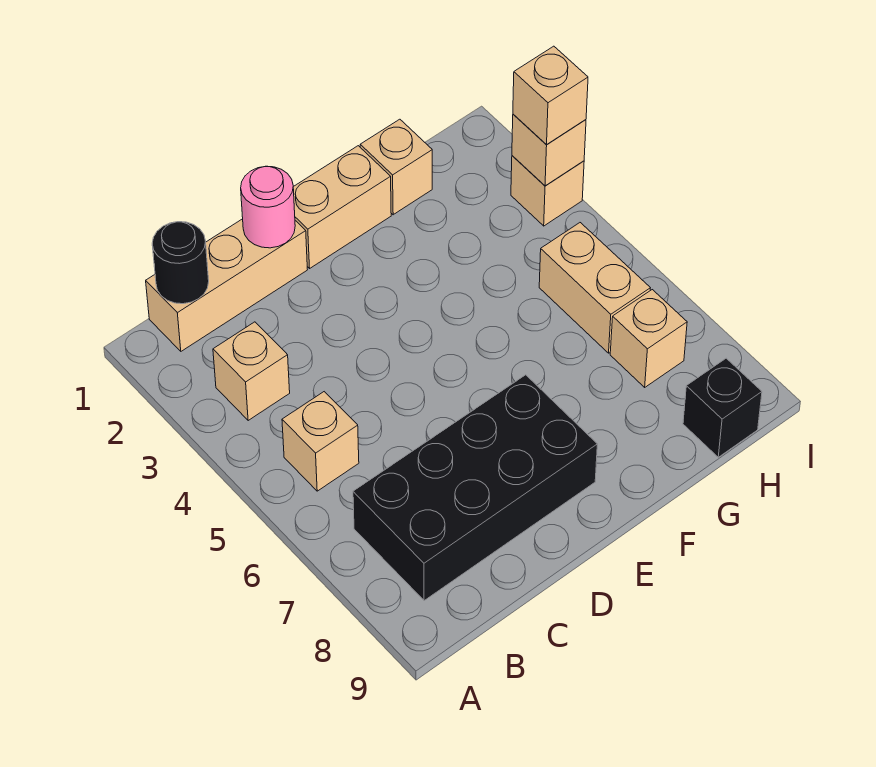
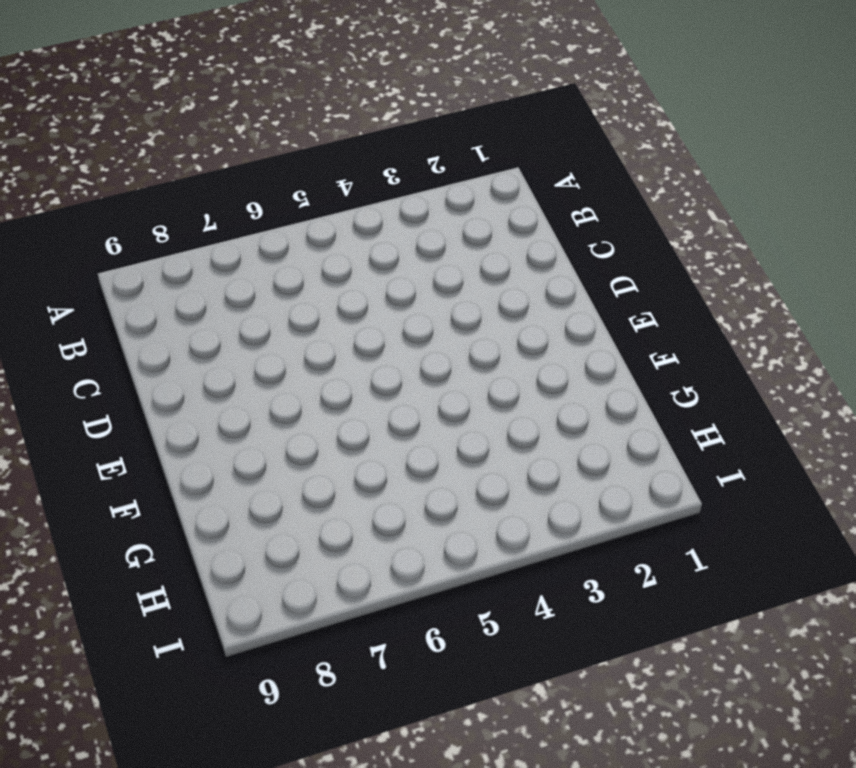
none -> tan brick B1:D1 level 1
none -> tan brick B3 level 1
none -> tan brick B5 level 1

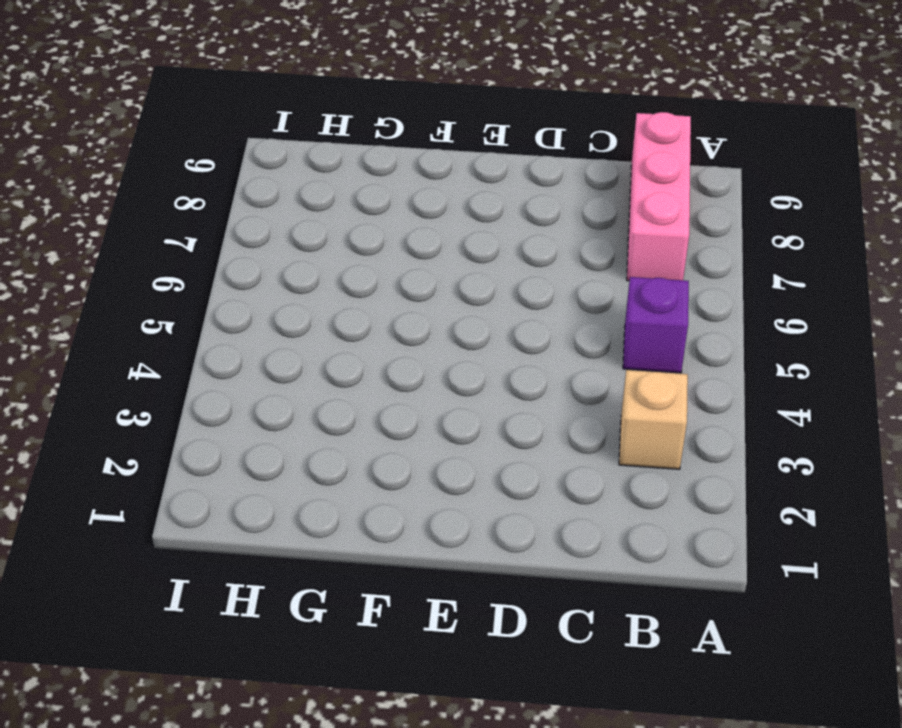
purple brick B5 level 1 -> tan brick B5 level 1
pink brick B7:B9 level 1 -> black brick B7:E8 level 1
none -> tan brick B1:D1 level 1
none -> tan brick E1:F1 level 1
none -> tan brick G1 level 1

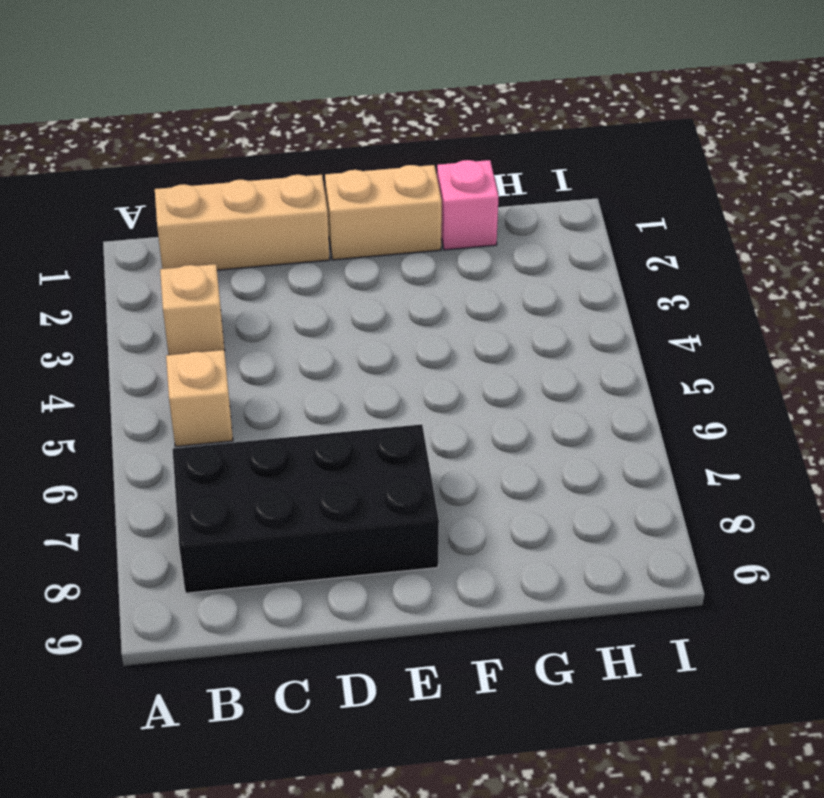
pink brick G1 level 1 -> tan brick G1 level 1
none -> tan brick H5:H6 level 1
none -> tan brick H7 level 1
none -> black brick H9 level 1

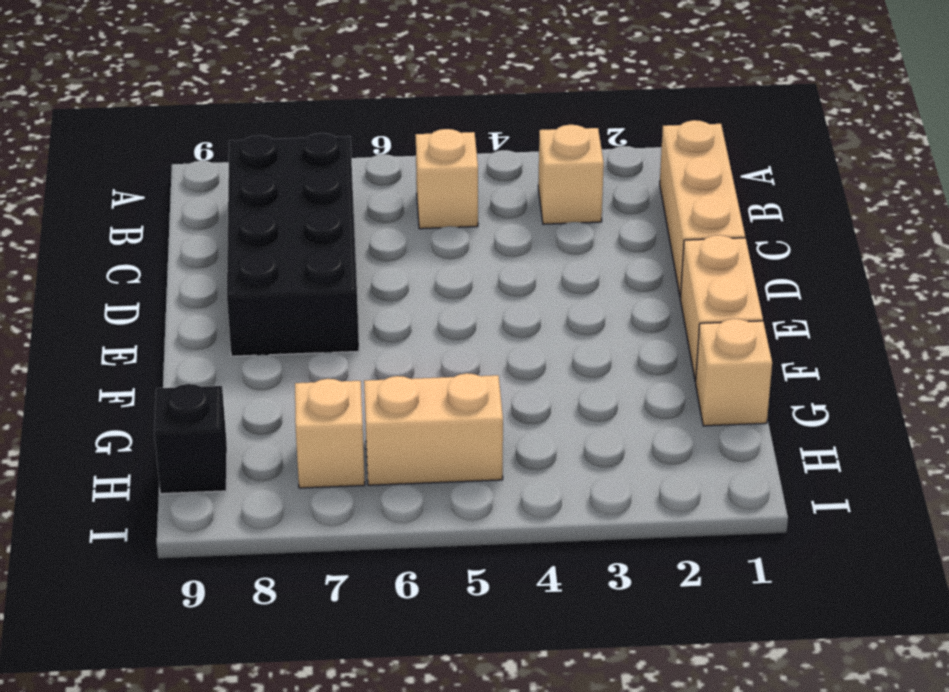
none -> tan brick I3 level 1
none -> black round brick B1 level 2
none -> pink round brick D1 level 2

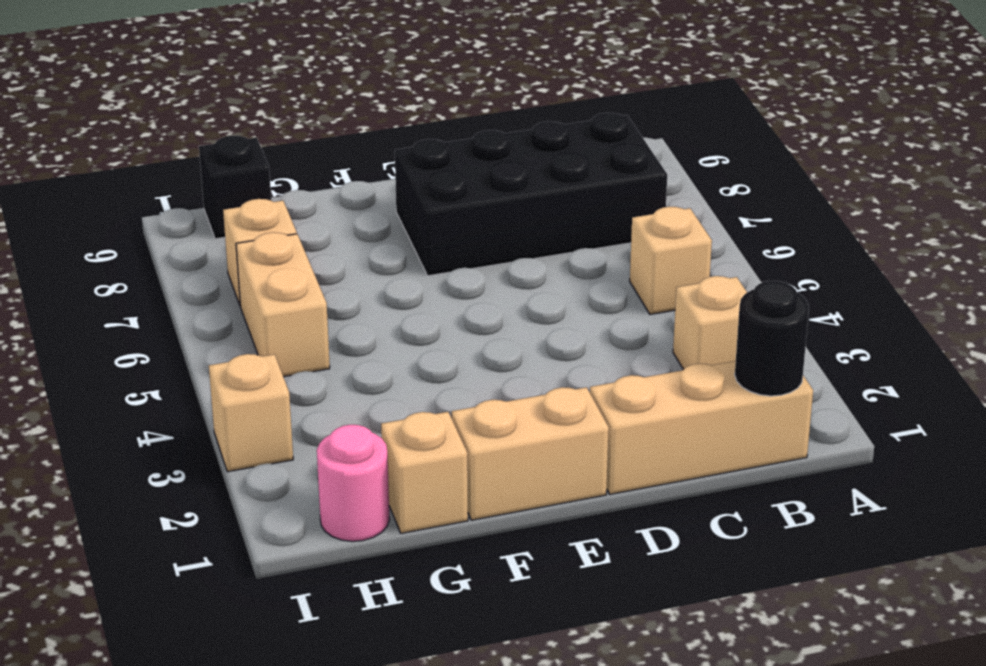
pink round brick H1 level 1 -> pink round brick D1 level 2
none -> tan brick I3 level 2
none -> tan brick I3 level 3

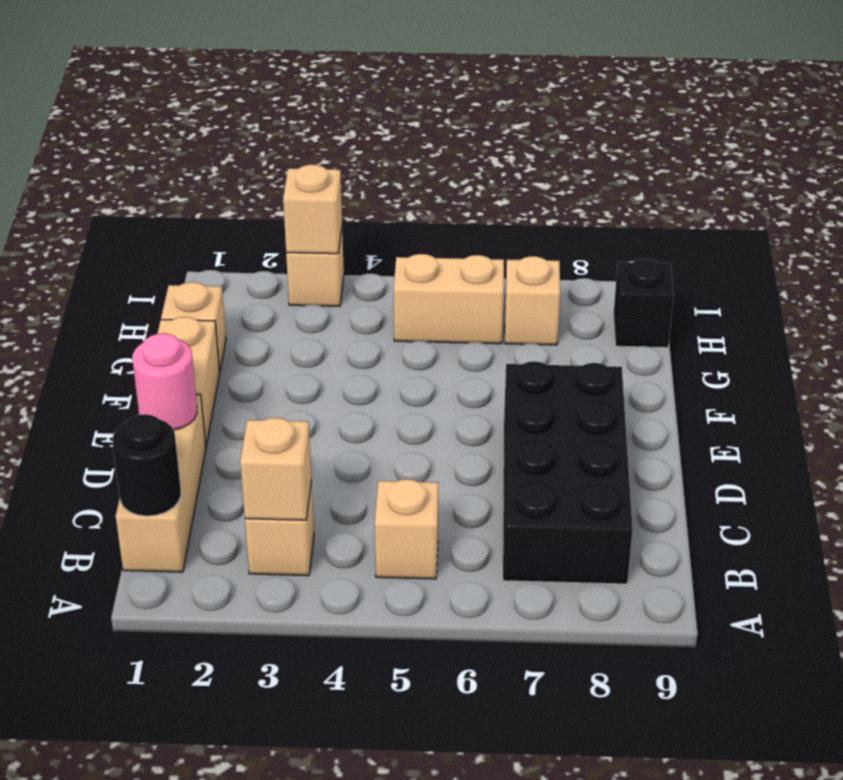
tan brick B3 level 2 -> tan brick I3 level 3

